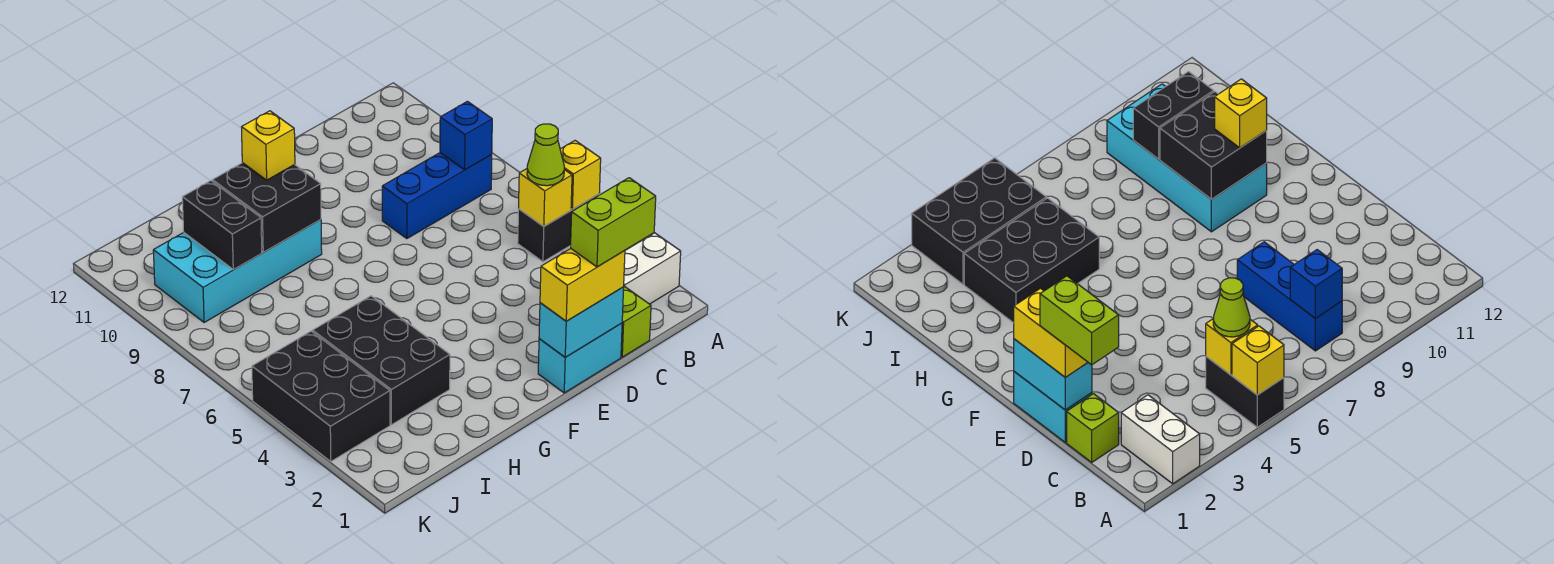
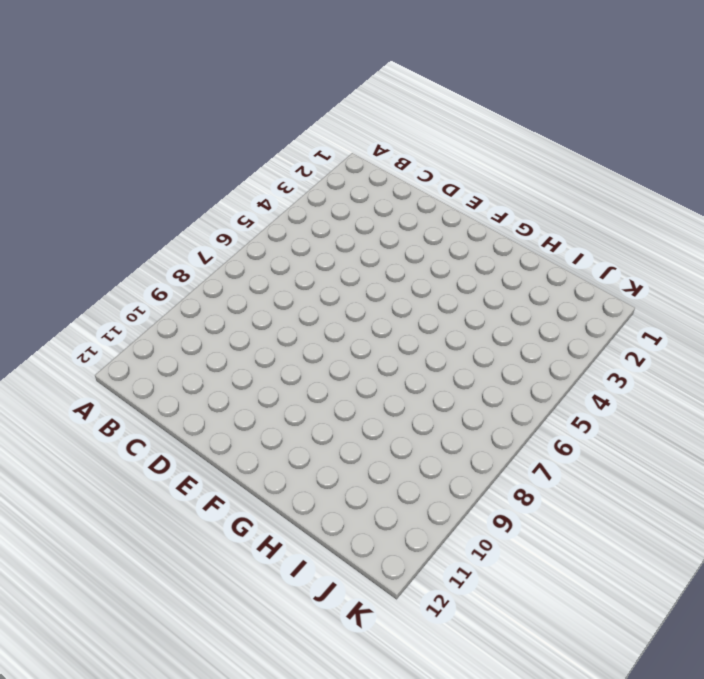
none -> white brick A2:B2 level 1
none -> black brick A5:B5 level 1
none -> blue brick B8:D8 level 1

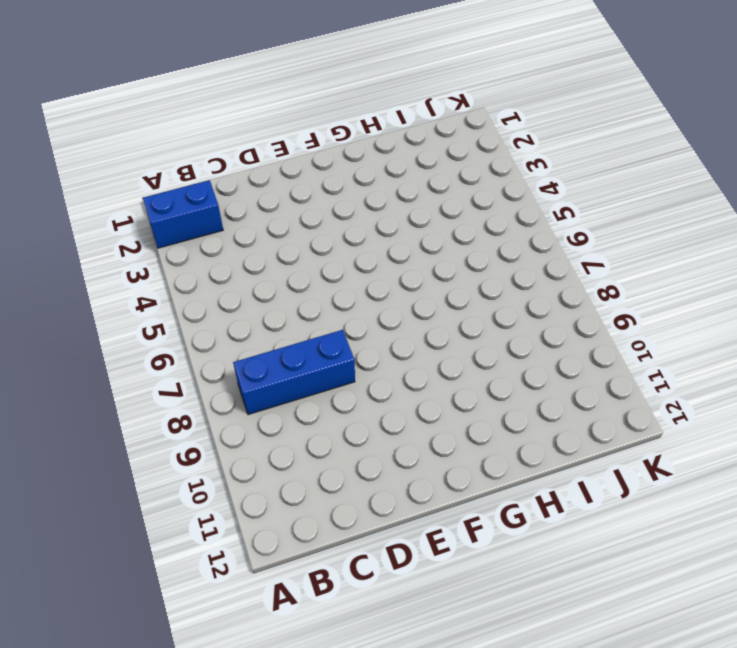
blue brick A2:B2 level 1 -> white brick A2:B2 level 1
none -> black brick A5:B5 level 1
none -> lime brick C1 level 1
none -> cyan brick D1:E1 level 1

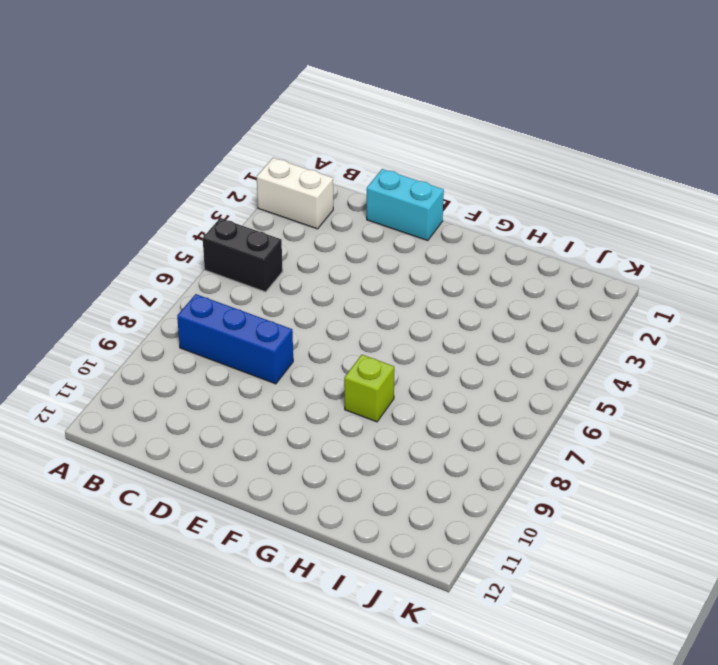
lime brick G8 level 1 -> lime brick C1 level 1
none -> cyan brick G9:J10 level 1
none -> black brick H3:I5 level 1
none -> black brick J3:K5 level 1

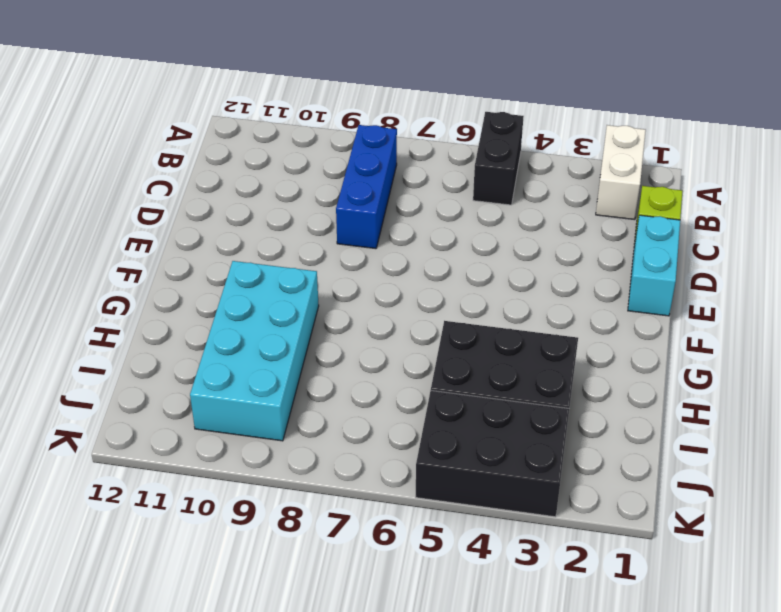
none -> yellow brick A5 level 2
none -> yellow brick B5 level 2
none -> blue brick B8 level 2

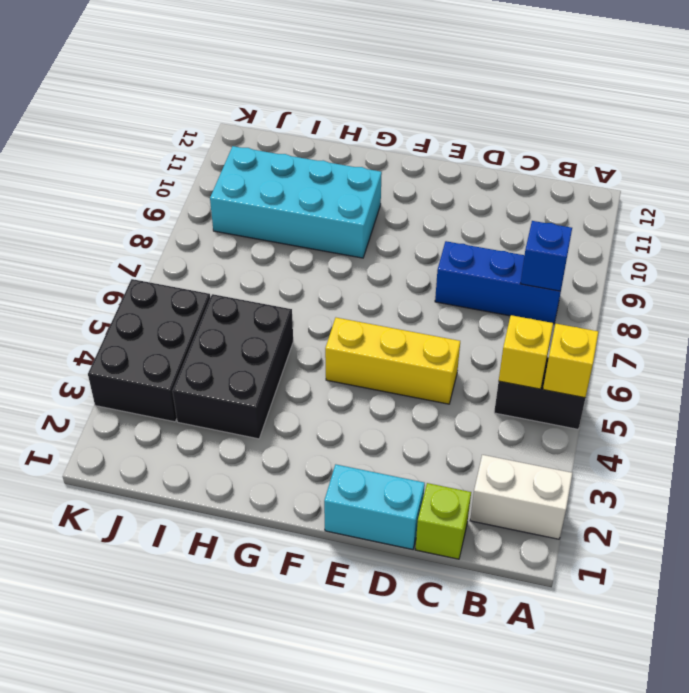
yellow brick D5:F5 level 1 -> none
none -> cyan brick D1:E1 level 2
none -> black brick G9:H10 level 2
none -> black brick I9:I10 level 2

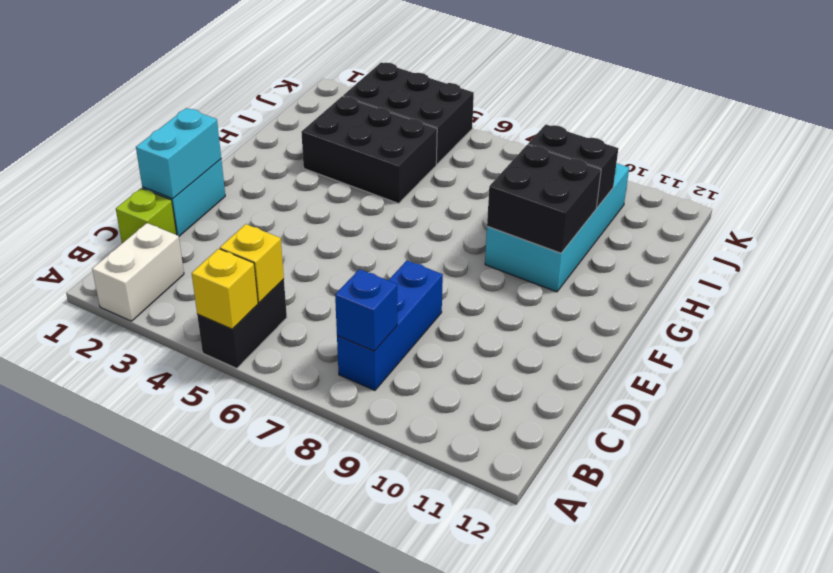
none -> lime cone B5 level 3
none -> yellow brick D1:E1 level 3
none -> yellow brick G10 level 3

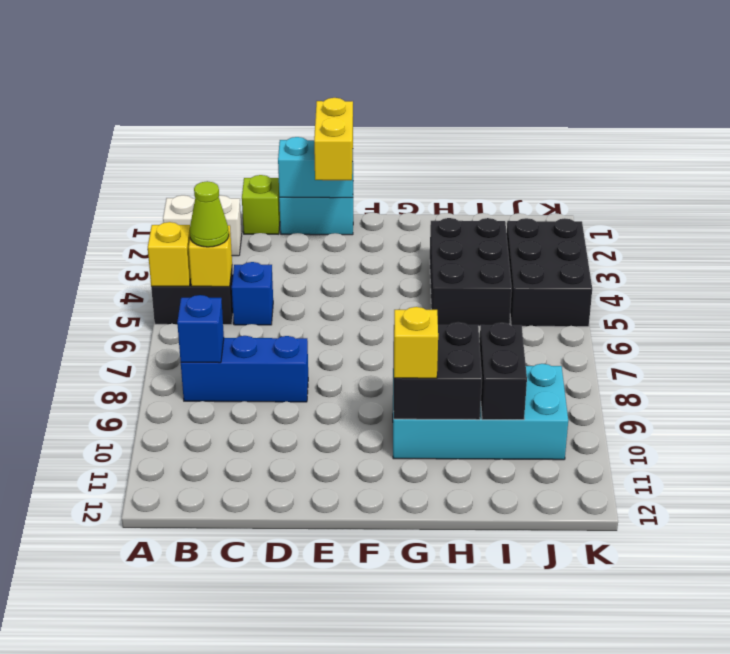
blue brick C5 level 1 -> none
yellow brick E1:E2 level 3 -> yellow brick D1:E1 level 3
none -> lime brick C1:D1 level 4

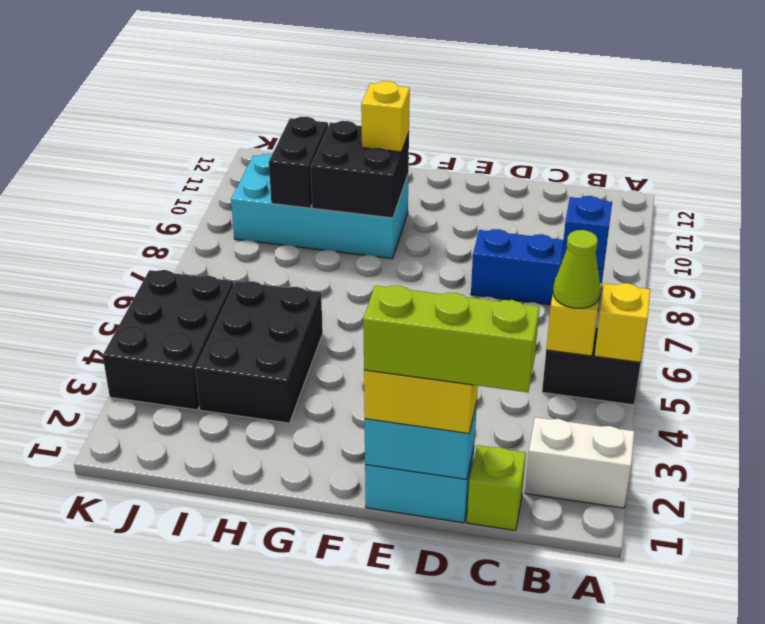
lime brick C1:E1 level 4 -> lime brick C1:D1 level 4

